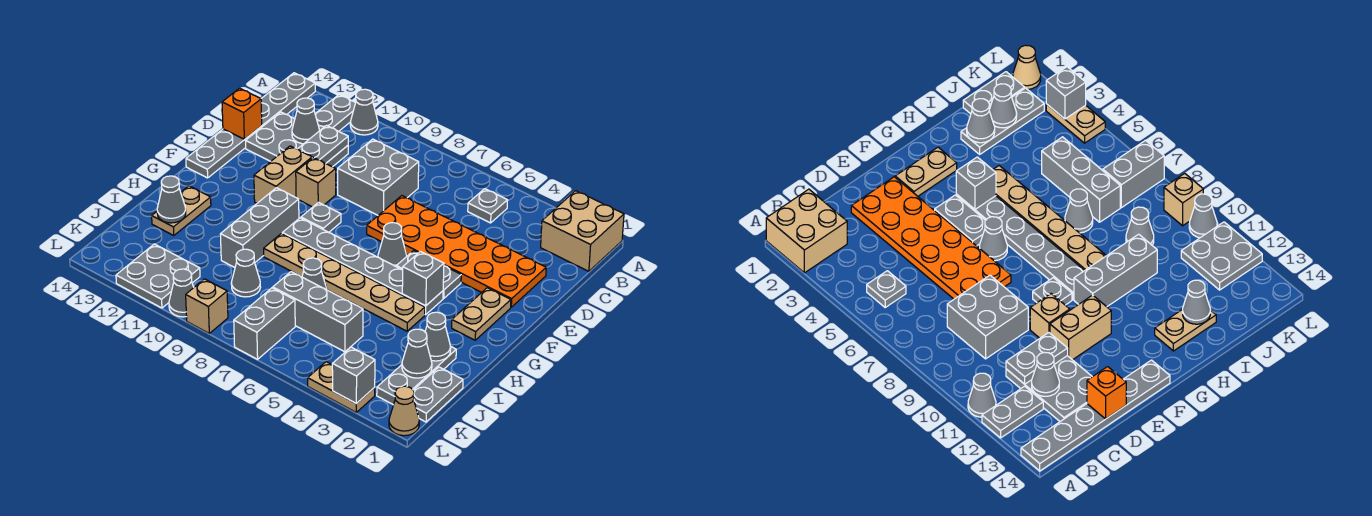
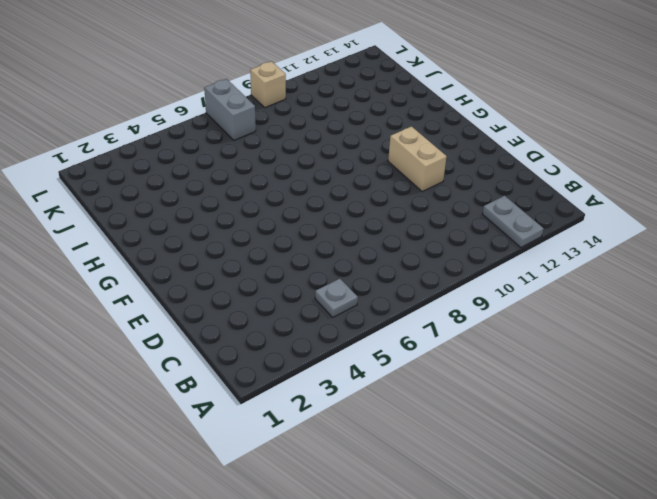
none -> tan brick A1:B2 level 1
none -> grey cone A11 level 1
none -> grey plate A14:F14 level 1
none -> grey brick C8:D9 level 1

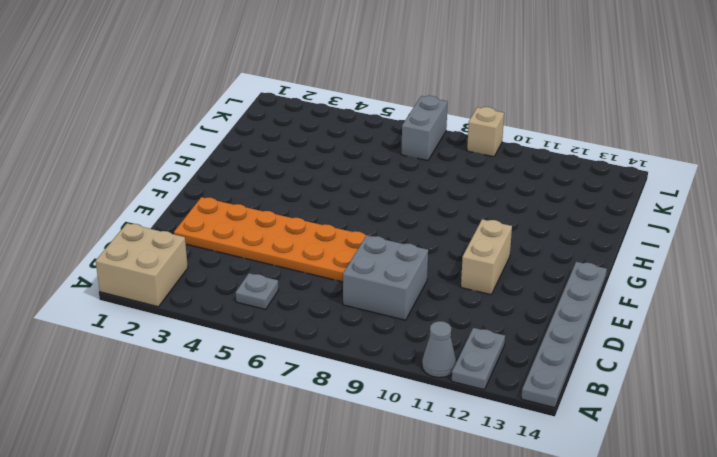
none -> grey plate C11:D13 level 1
none -> tan brick E10 level 1
none -> tan plate F2:G2 level 1
none -> grey plate F4:F5 level 1

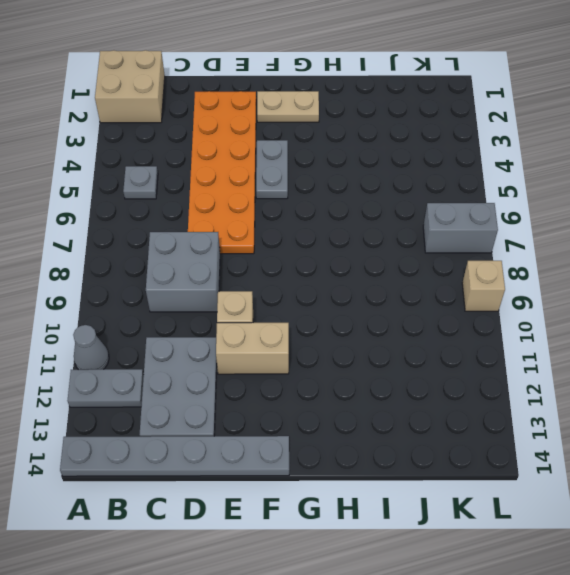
none -> grey cone F6 level 1
none -> grey plate F9 level 1
none -> grey plate G4:G9 level 1
none -> grey brick G10:I10 level 1

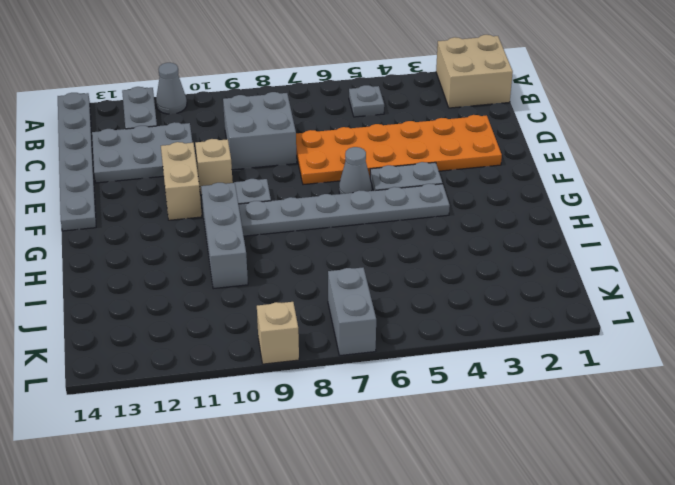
none -> tan plate F2:G2 level 1
none -> tan plate H4:H9 level 1
none -> tan plate H13:I13 level 1
none -> grey plate I2:K2 level 1

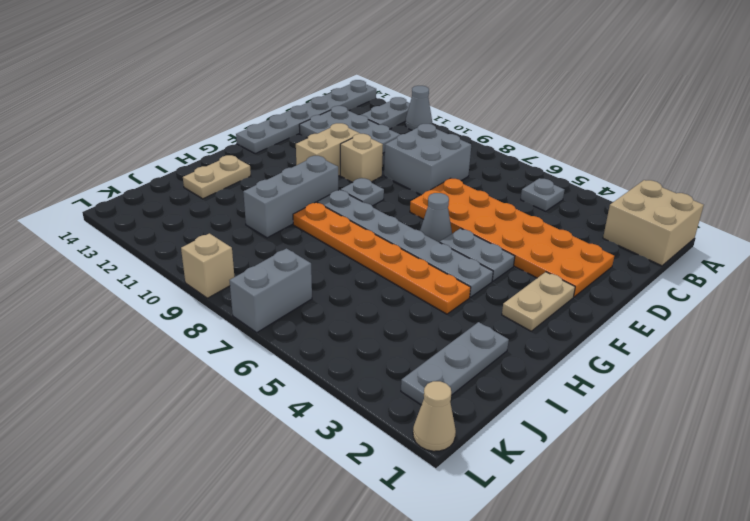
orange plate H4:H9 level 1 -> tan plate H4:H9 level 1
none -> grey cone I7 level 1
none -> grey plate J1:K1 level 1
none -> grey brick J5:J7 level 1
none -> grey cone J9 level 1

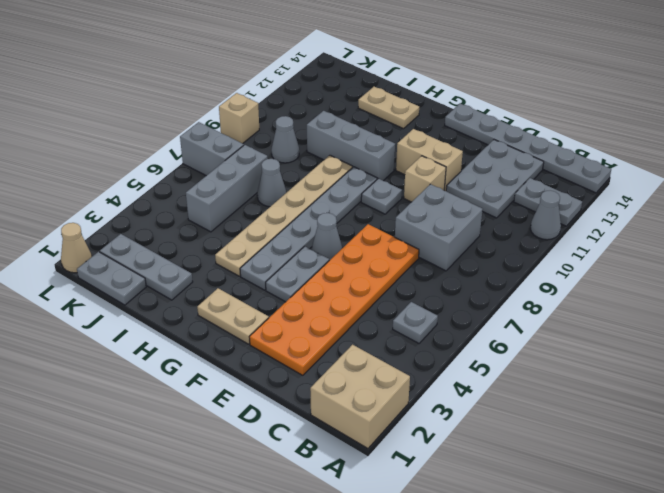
none -> grey plate K11:L12 level 1
none -> tan plate L3:L4 level 1
none -> grey cone L10 level 1
none -> grey plate C11:D11 level 2

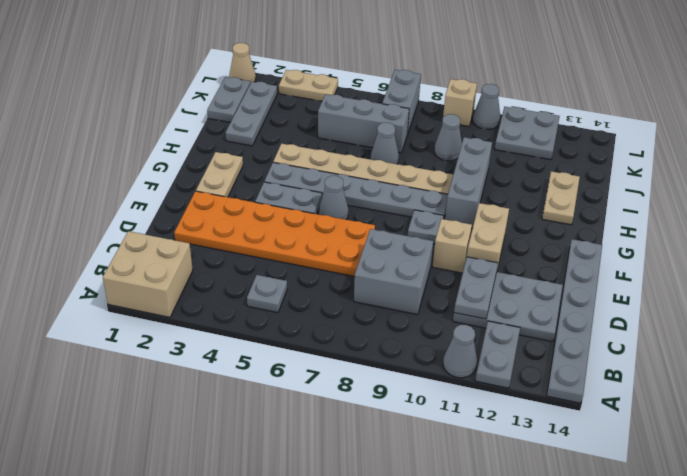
none -> grey cone C12 level 2
none -> orange brick D14 level 2
none -> grey brick G4 level 2
none -> grey cone I2 level 2

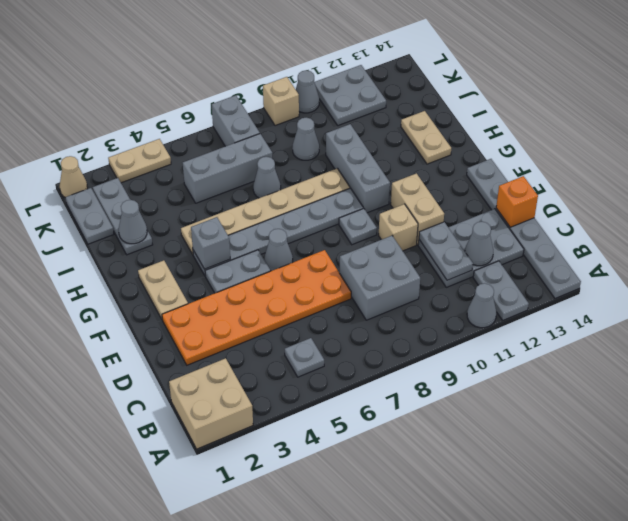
none -> grey cone I13 level 2
none -> grey cone J2 level 2
none -> grey brick L3 level 2

